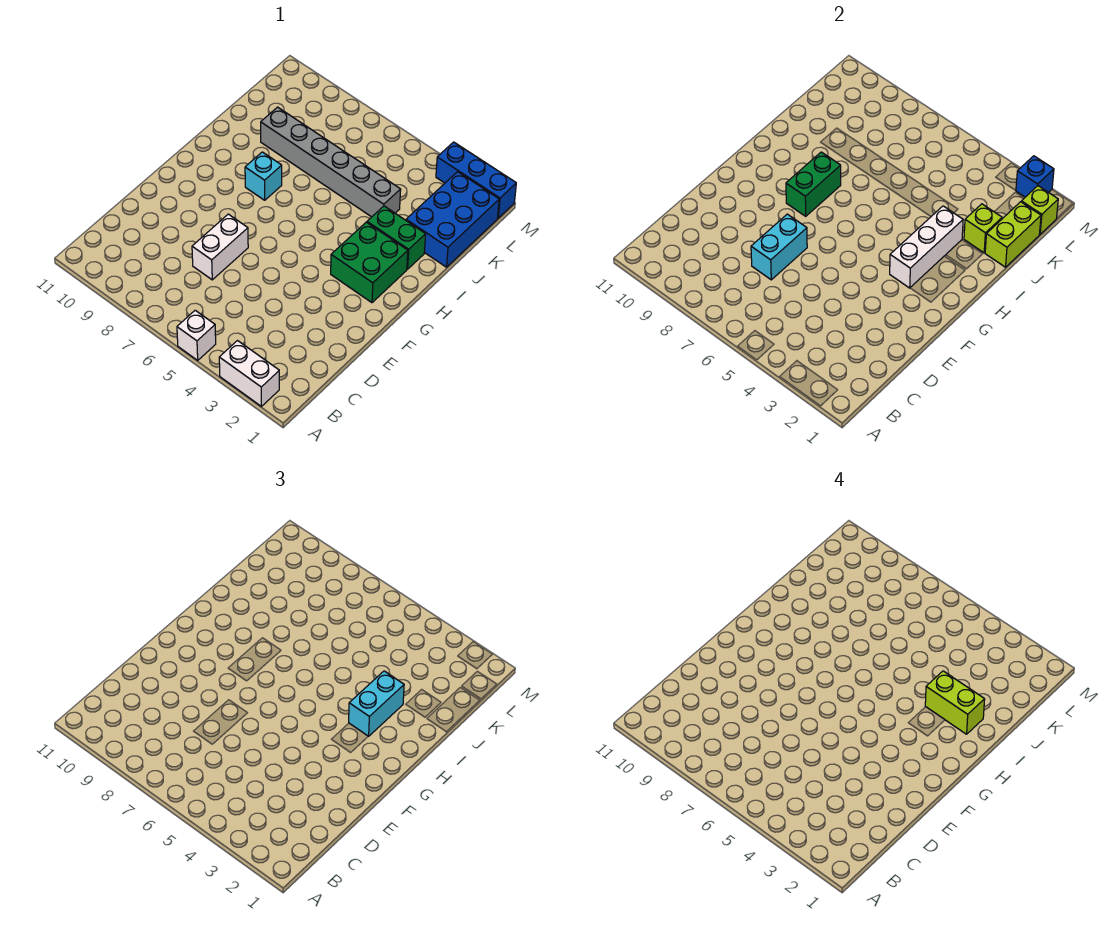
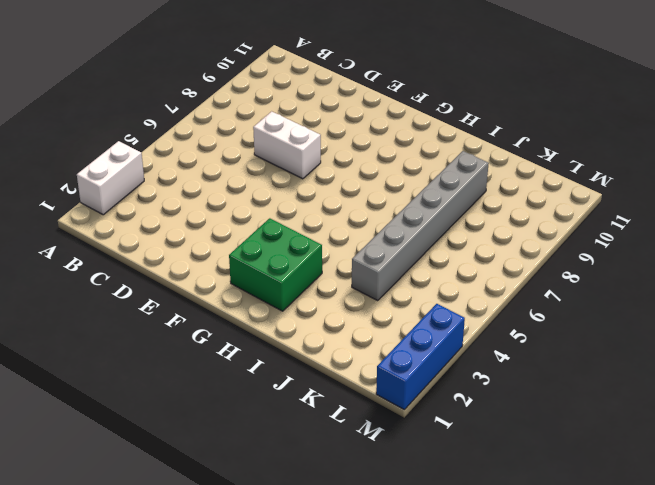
none -> white brick A5 level 1
none -> cyan brick H8 level 1
none -> green brick I2:I3 level 1

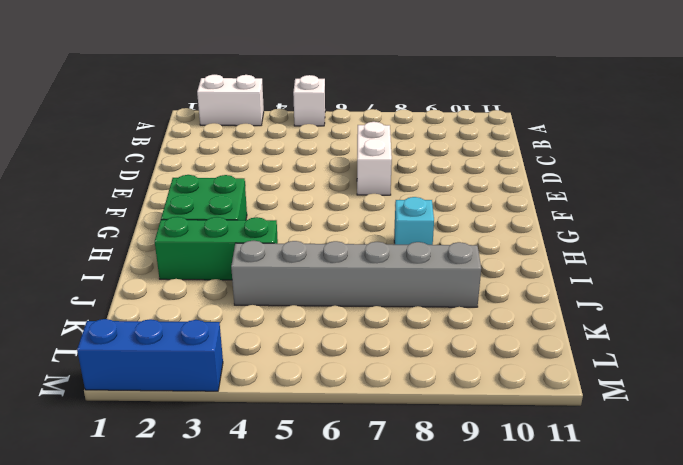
green brick I2:I4 level 1 -> green brick I2:I3 level 1
none -> blue brick J1:L2 level 1
none -> cyan brick D7:E7 level 2
none -> white brick G3:I3 level 2

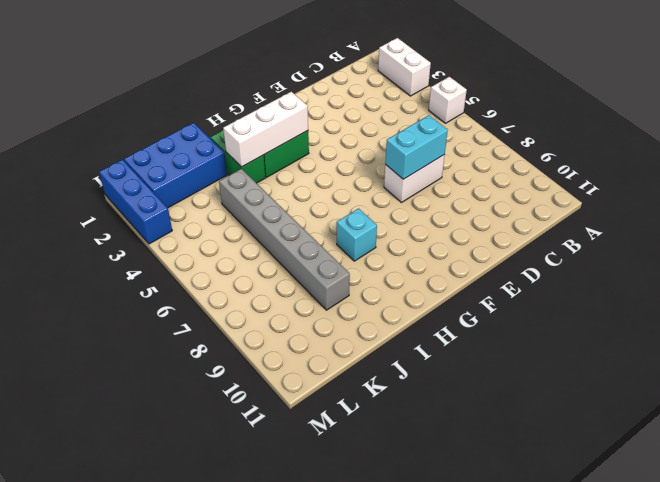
none -> green brick G8:H8 level 2
none -> lime brick J1:K1 level 2
none -> lime brick J2 level 2

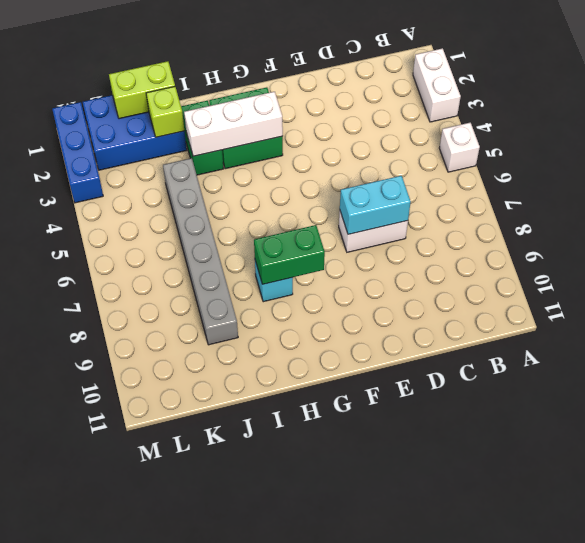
none -> lime brick L1 level 2
none -> blue brick M2 level 2
none -> cyan brick H3:I3 level 3

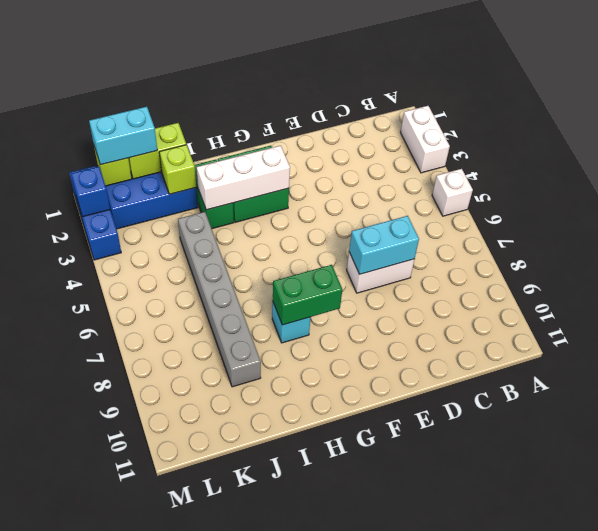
cyan brick K1:L1 level 3 -> cyan brick H3:I3 level 3
none -> lime brick I2:I3 level 4

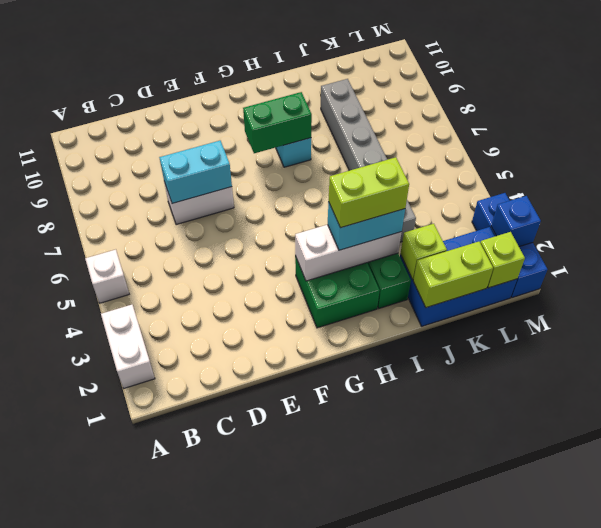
lime brick H3:I3 level 4 -> lime brick I2:I3 level 4

